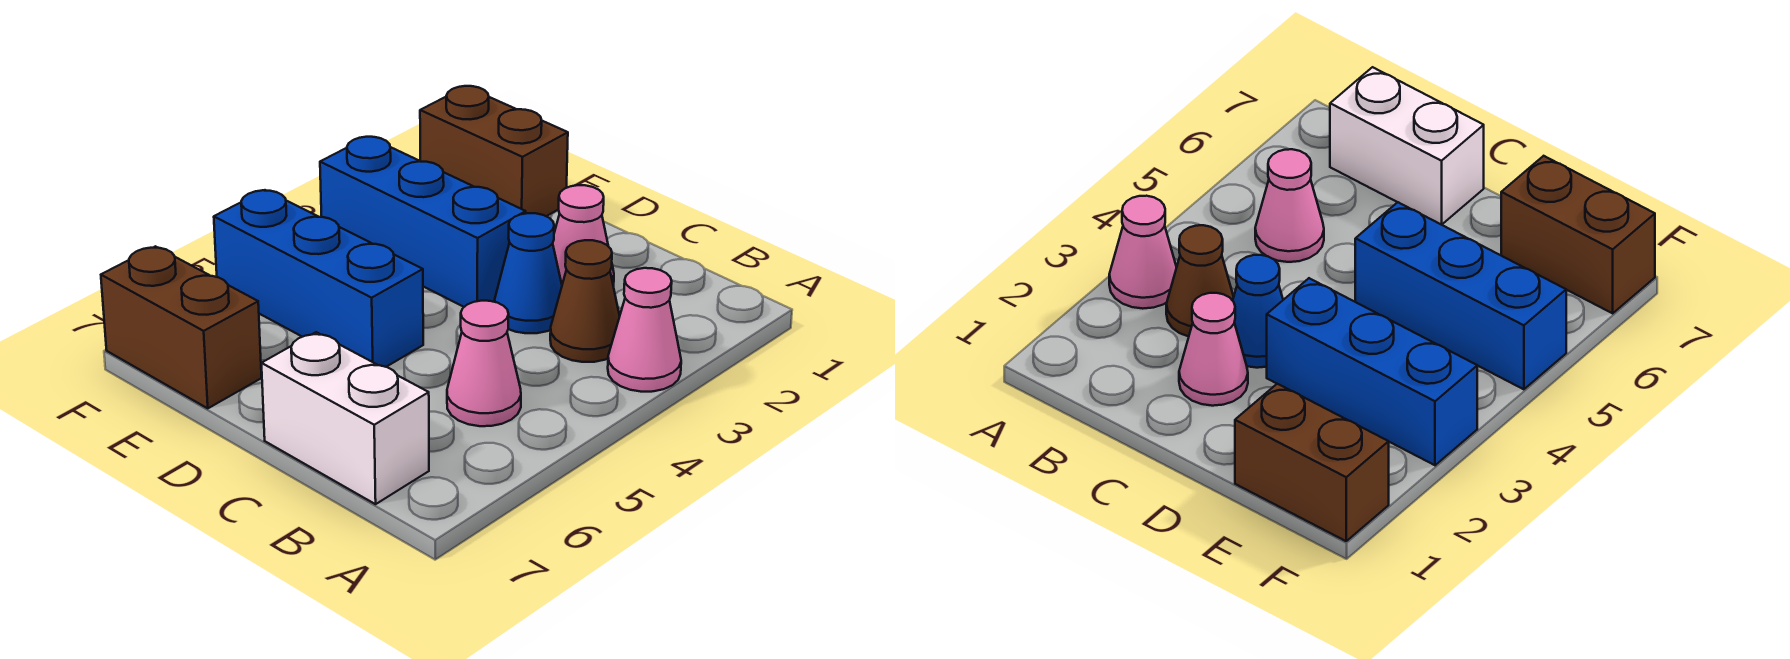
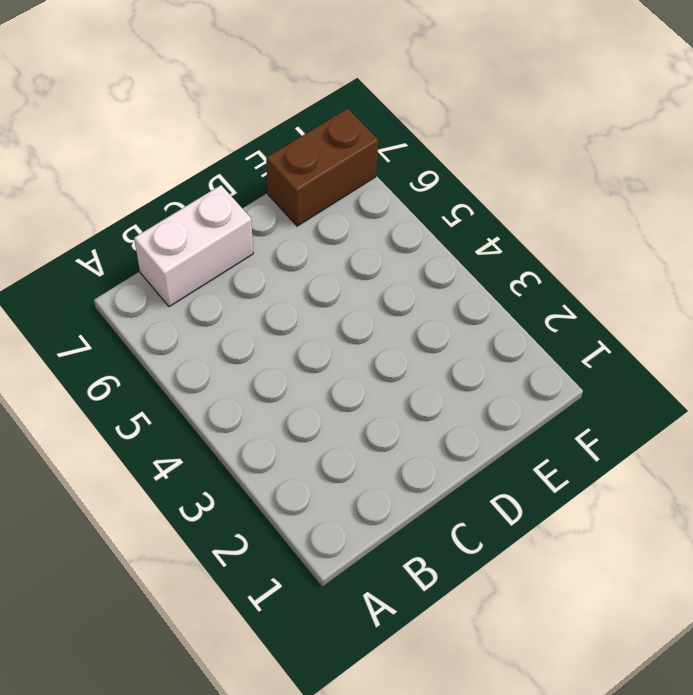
none -> pink cone A3 level 1
none -> brown cone B3 level 1

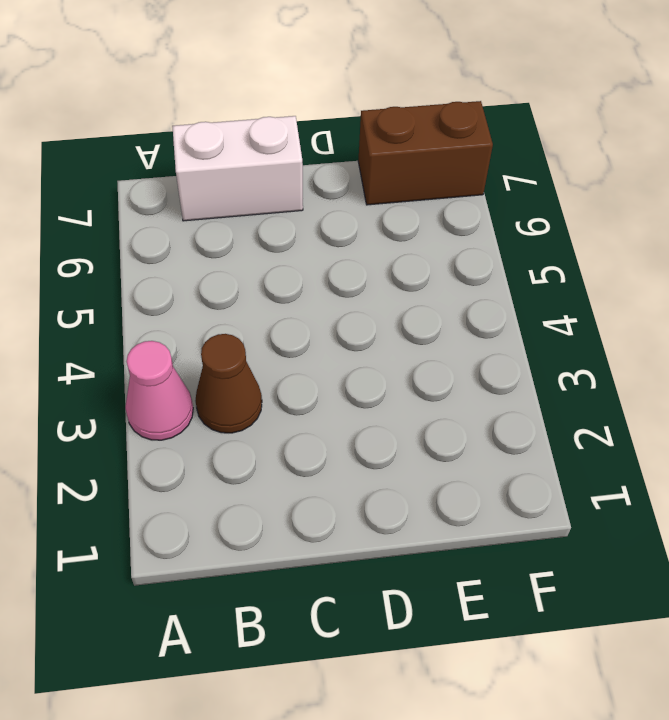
none -> pink cone B5 level 1
none -> pink cone C2 level 1

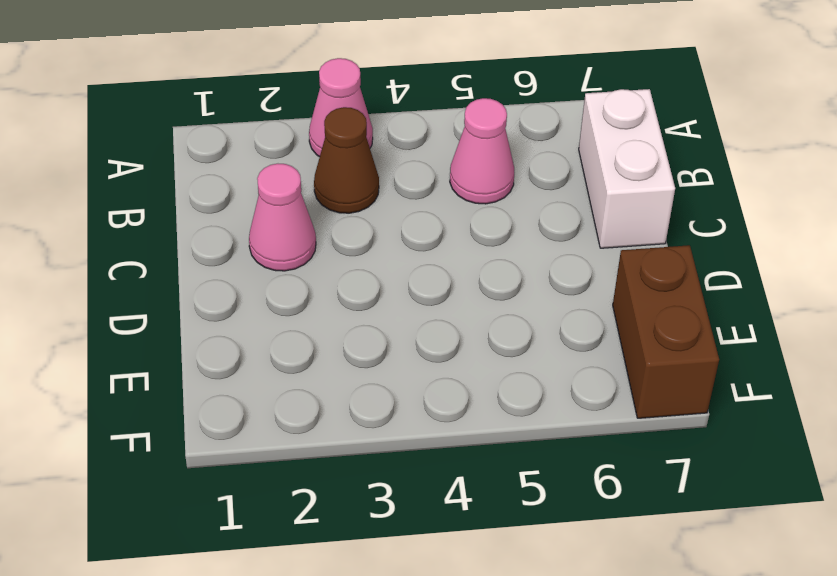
none -> blue cone C3 level 1
none -> blue brick D3:F3 level 1

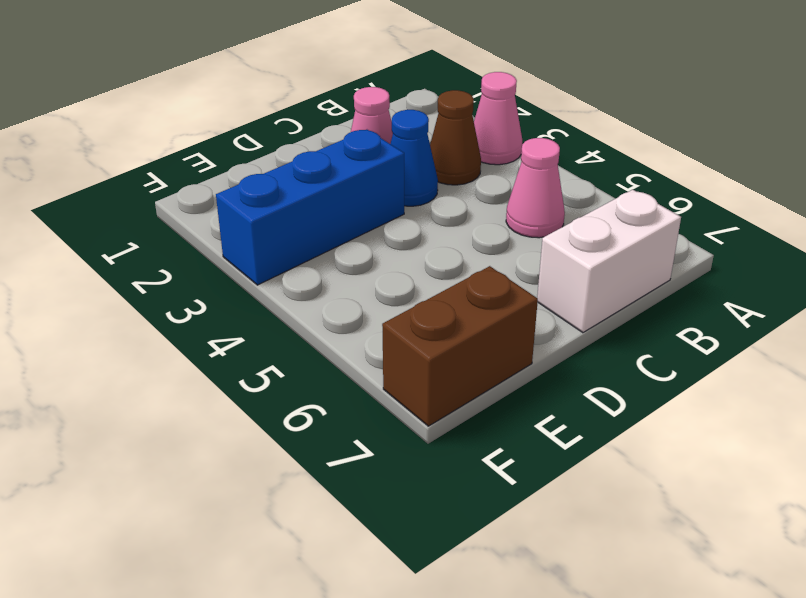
none -> blue brick D5:F5 level 1
none -> brown brick E1:F1 level 1

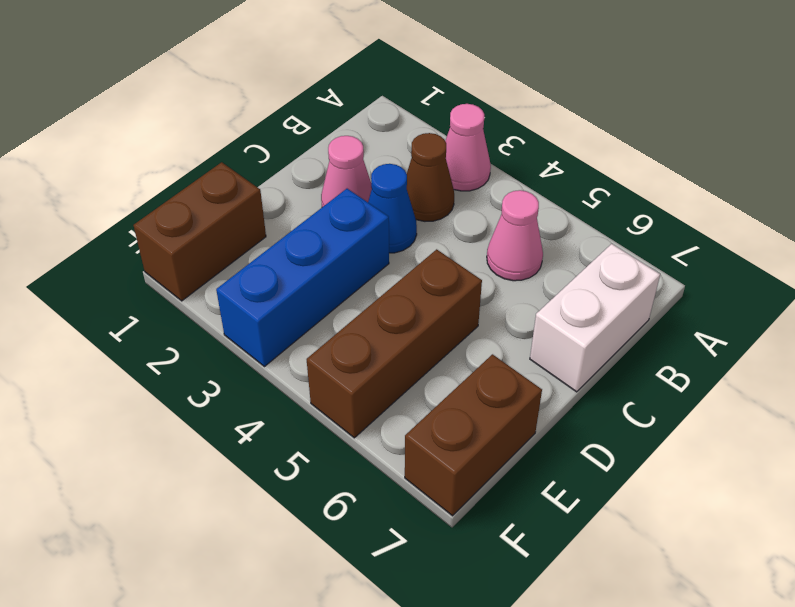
brown brick D5:F5 level 1 -> blue brick D5:F5 level 1

